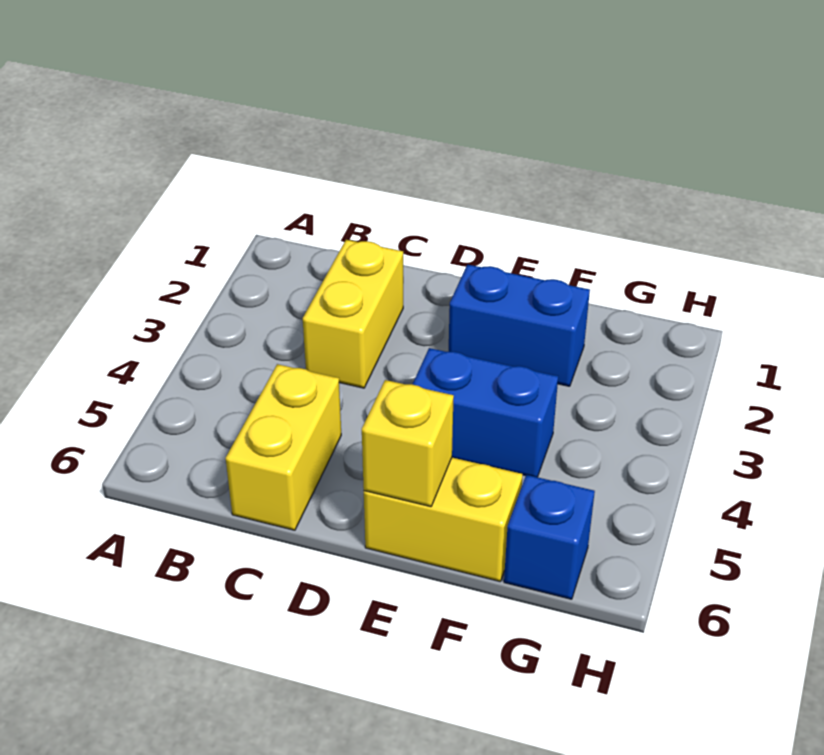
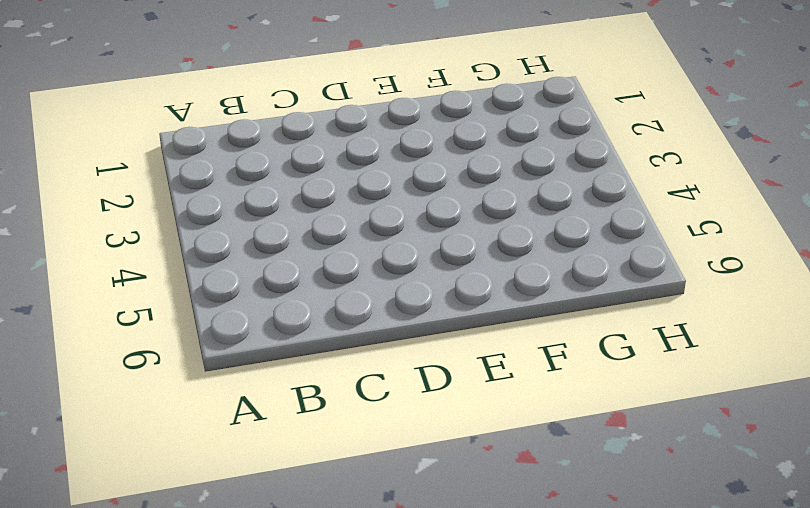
none -> yellow brick C2:C3 level 1
none -> yellow brick C5:C6 level 1

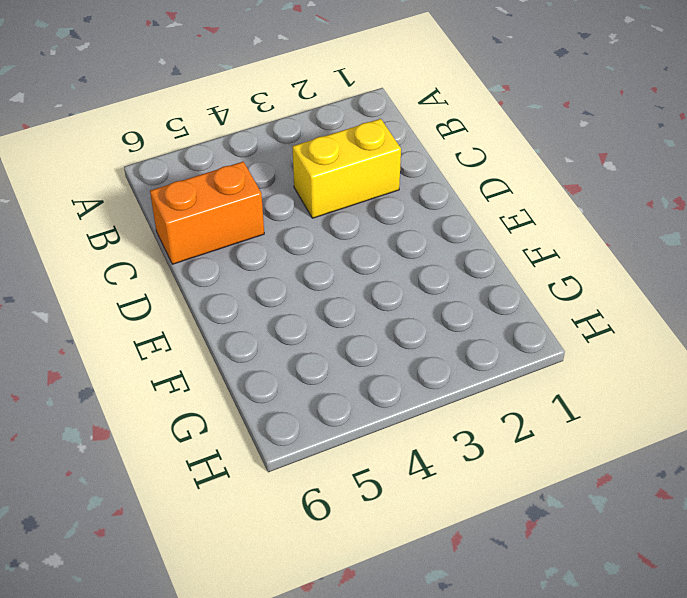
orange brick C5:C6 level 1 -> yellow brick C5:C6 level 1
none -> blue brick E2:F2 level 1
none -> blue brick E4:F4 level 1

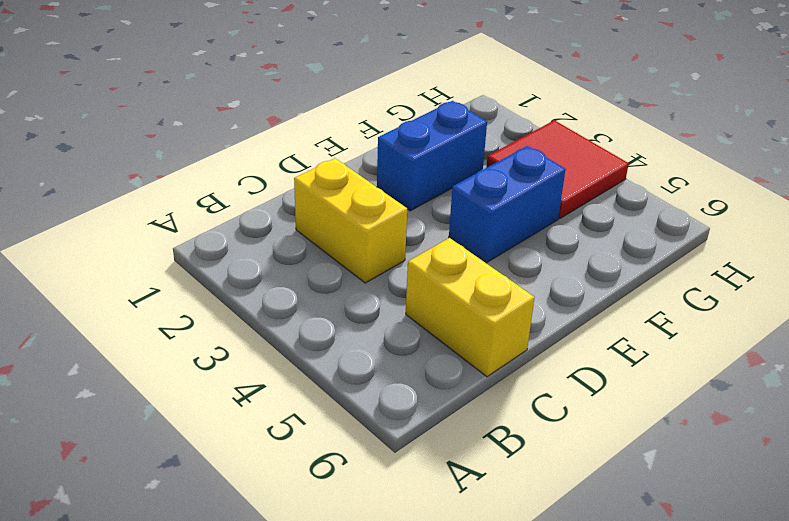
red tile G3:H4 level 1 -> none
none -> yellow brick E6:F6 level 1
none -> blue brick G6 level 1

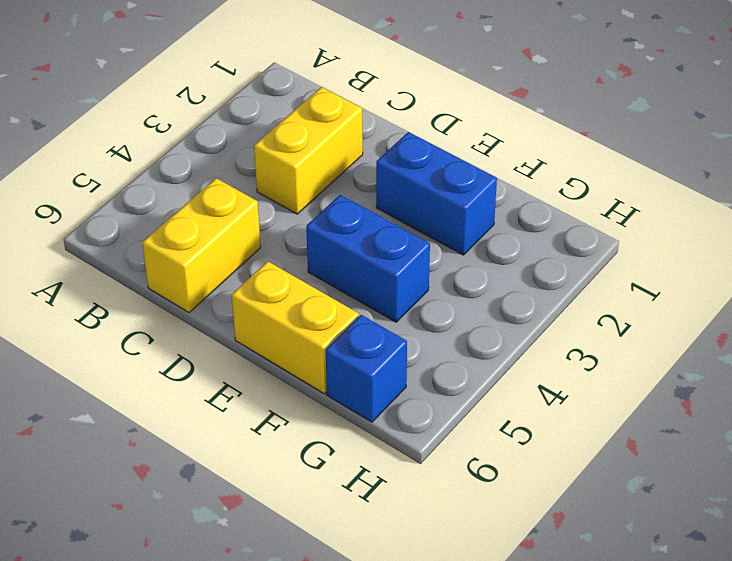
none -> yellow brick E6 level 2

